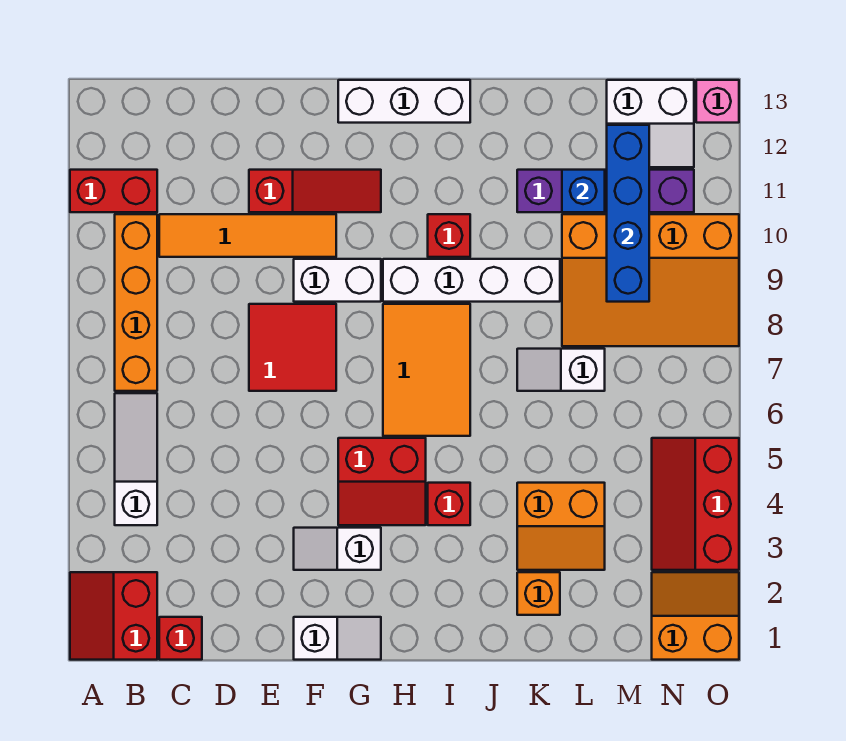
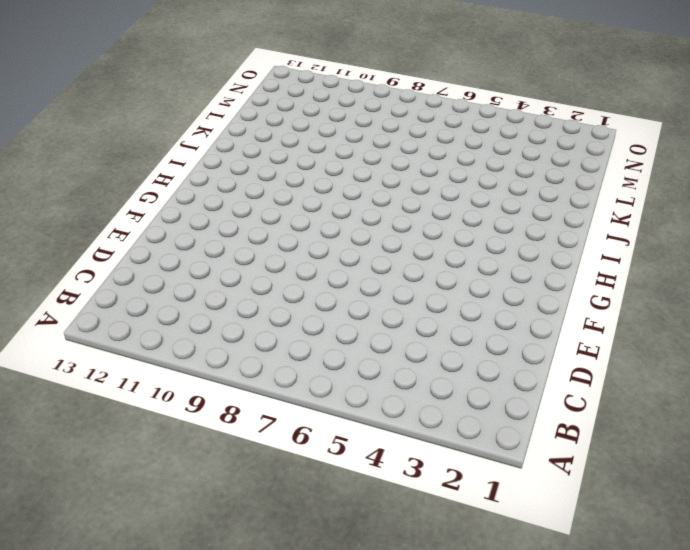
none -> red slope A1:B2 level 1 top B
none -> red brick A11:B11 level 1
none -> white slope B4:B6 level 1 top 4

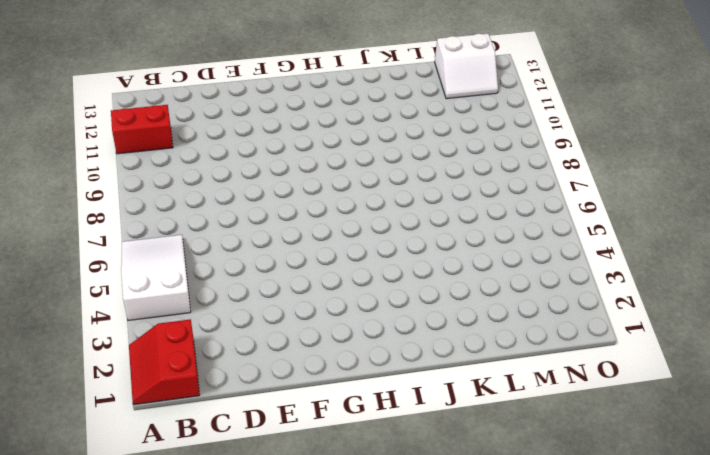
white slope A4:B6 level 1 top 4 -> white slope B4:B6 level 1 top 4
none -> orange brick B7:B10 level 1
none -> red brick C1 level 1
none -> orange tile C10:F10 level 1

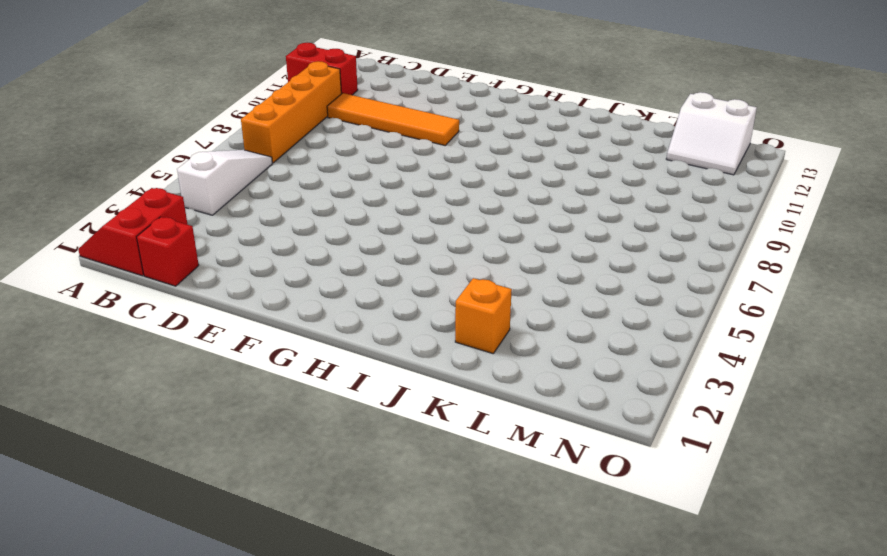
none -> red tile E7:F8 level 1
none -> red slope E11:G11 level 1 top E
none -> white slope F1:G1 level 1 top F

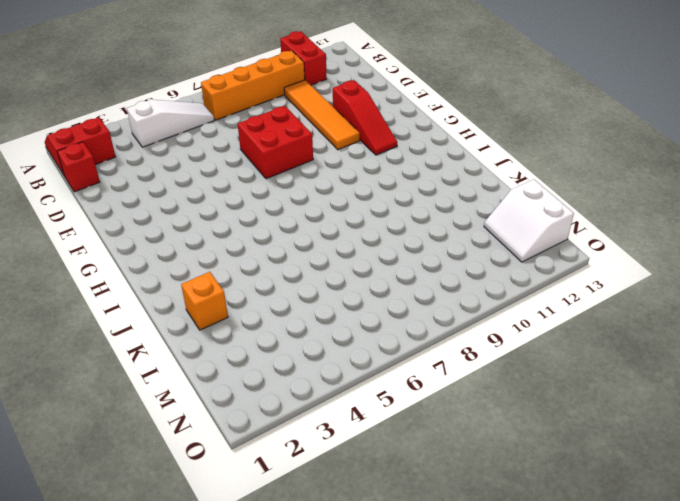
red brick E7:F8 level 1 -> red tile E7:F8 level 1
none -> white slope F1:G1 level 1 top F
none -> white slope F3:G3 level 1 top G
none -> white brick F9:G9 level 1

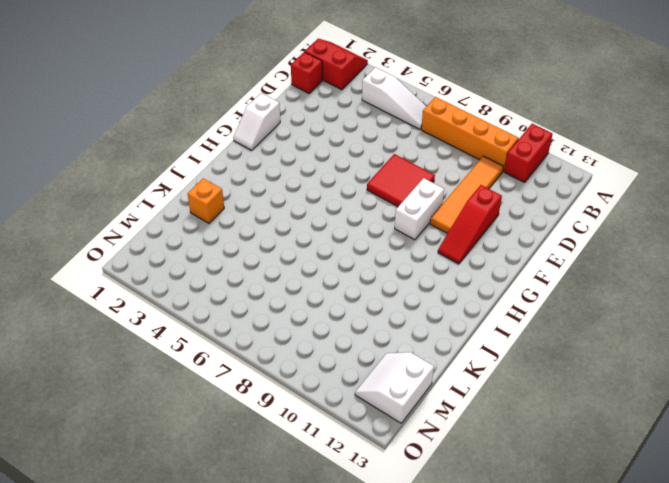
none -> white slope F3:G3 level 1 top G
none -> red slope G4:H5 level 1 top 5
none -> white brick G13:I13 level 1

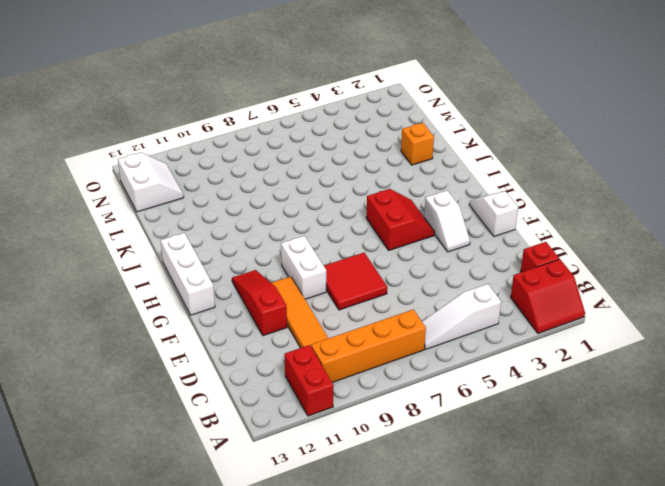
none -> orange tile H6:I8 level 1
none -> white brick H9:K9 level 1
none -> red brick I4 level 1

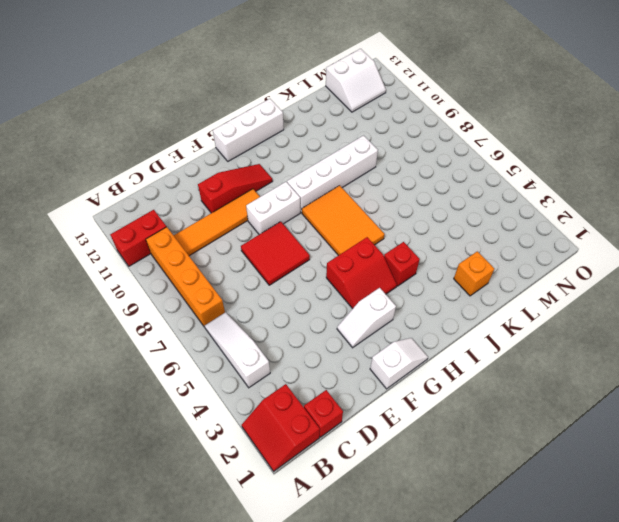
none -> red brick I10 level 1
none -> orange slope K3:L4 level 1 top 4
none -> white slope K7:L7 level 1 top L

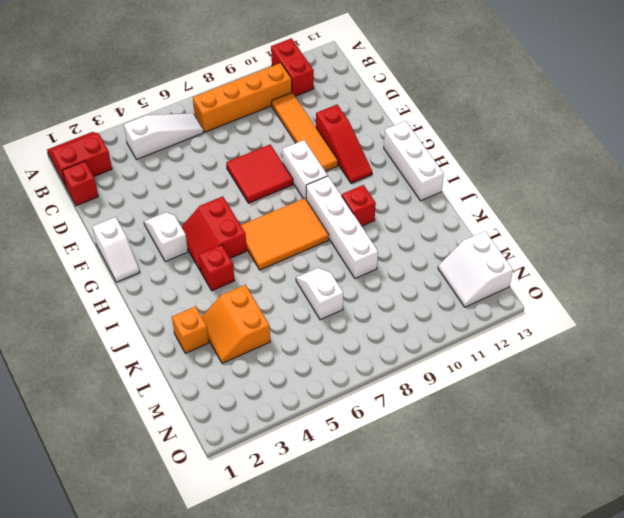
none -> purple brick K11:N11 level 1
none -> orange slope L8:O10 level 1 top 10
none -> orange slope N1:O2 level 1 top 1

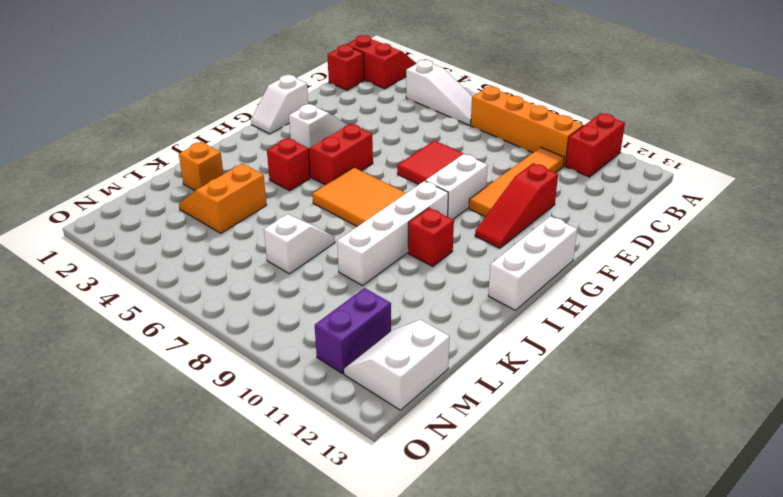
purple brick M11:N11 level 1 -> purple brick K11:N11 level 1
none -> orange slope L8:O10 level 1 top 10
none -> orange slope N1:O2 level 1 top 1
none -> red slope N3:O5 level 1 top O

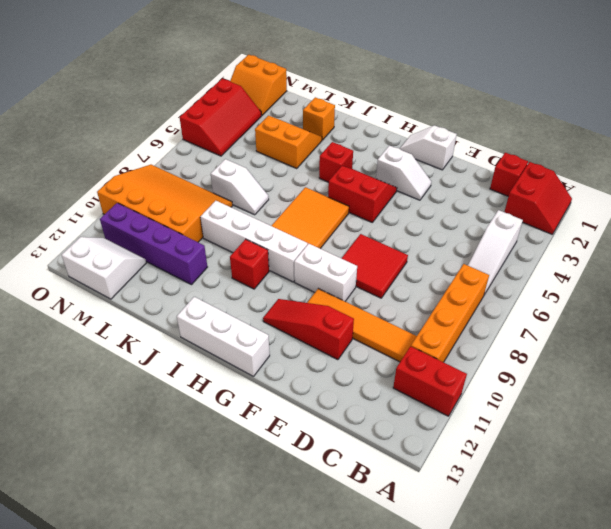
none -> pink brick O13 level 1
none -> blue brick L11 level 2
none -> blue brick M9:M12 level 2

